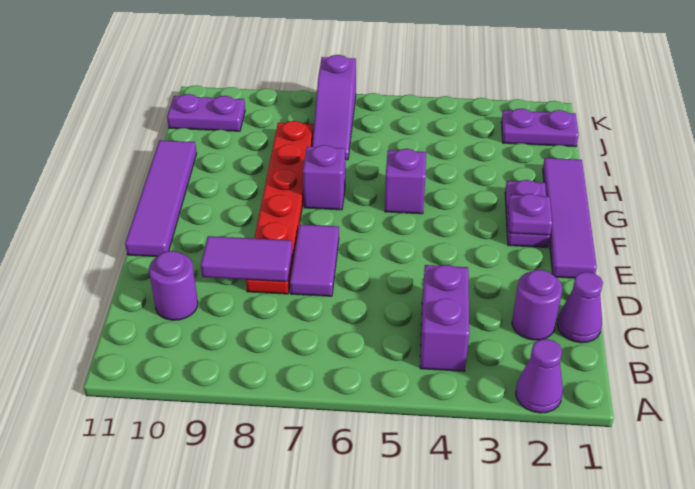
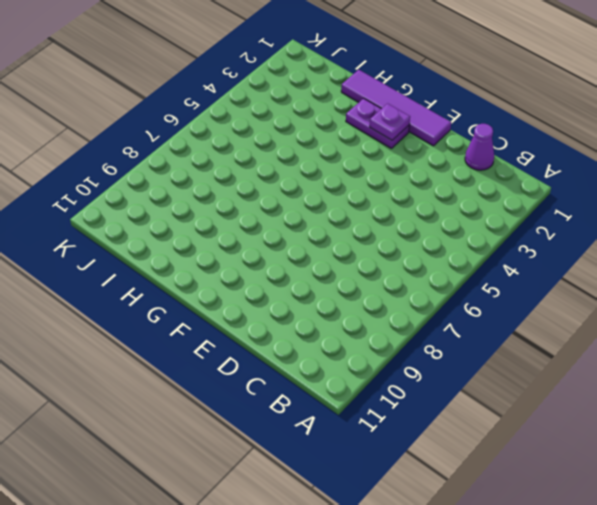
none -> purple cone A2 level 1
none -> purple brick B4:C4 level 1
none -> purple round brick C2 level 1

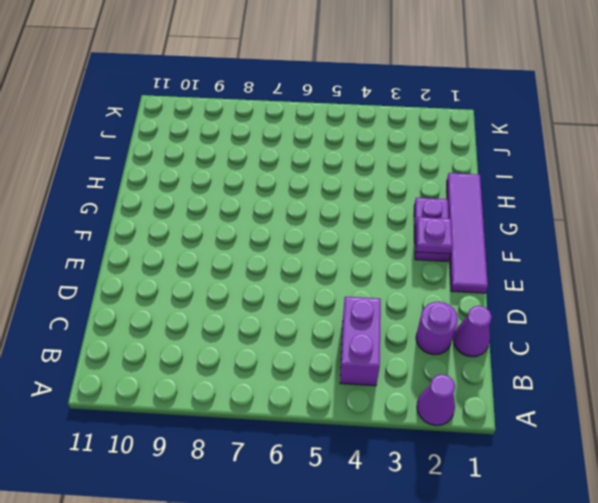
none -> purple round brick C10 level 1
none -> purple tile D7:E7 level 1
none -> red plate D8:I8 level 1

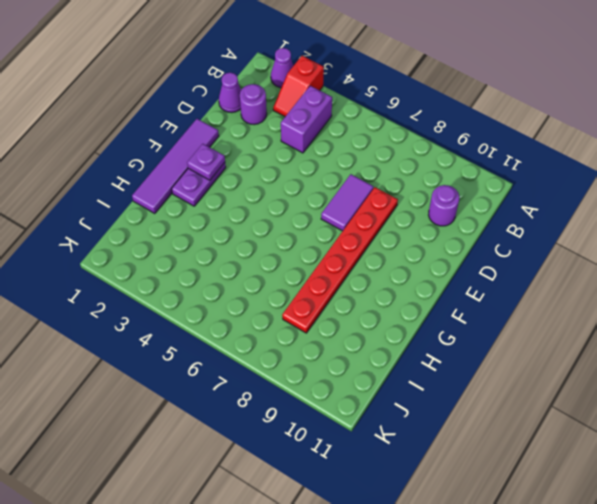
red slope A3:B3 level 1 top A -> none
none -> purple tile E11:H11 level 1
none -> purple brick G5 level 1
none -> purple brick G7 level 1

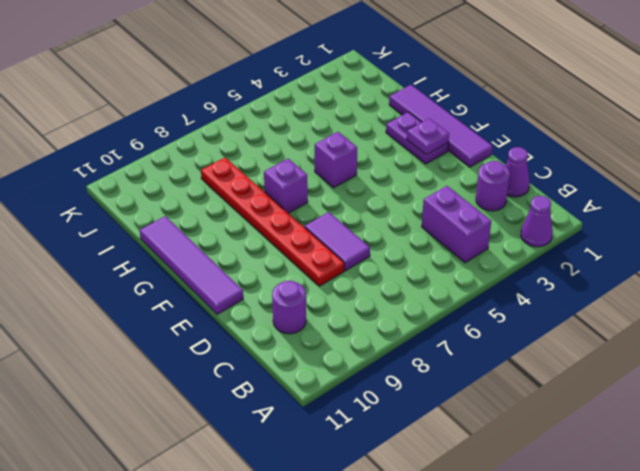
none -> purple slope I7:K7 level 1 top K
none -> purple plate J1:J2 level 1
none -> purple plate J10:J11 level 1

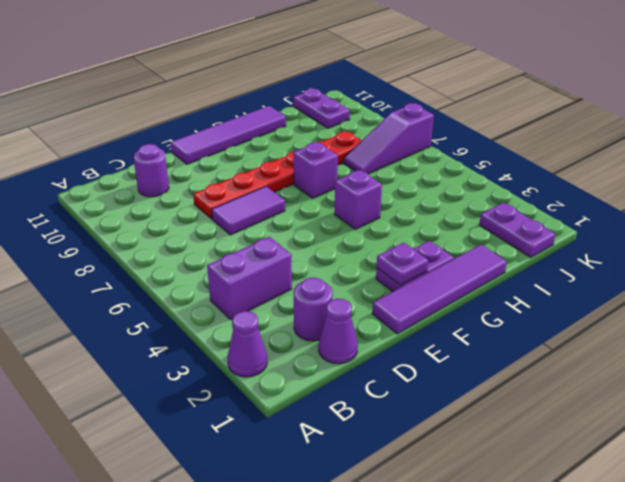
none -> purple tile D8:D9 level 2

